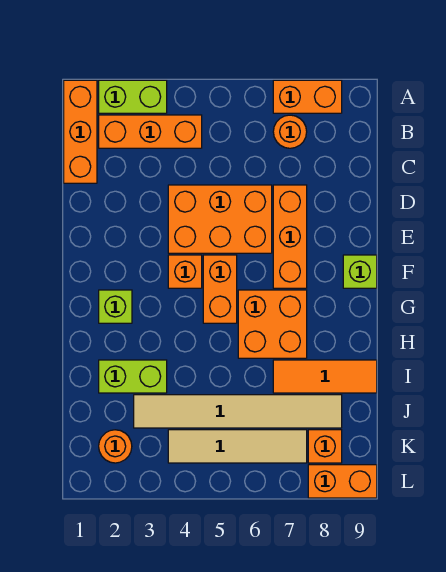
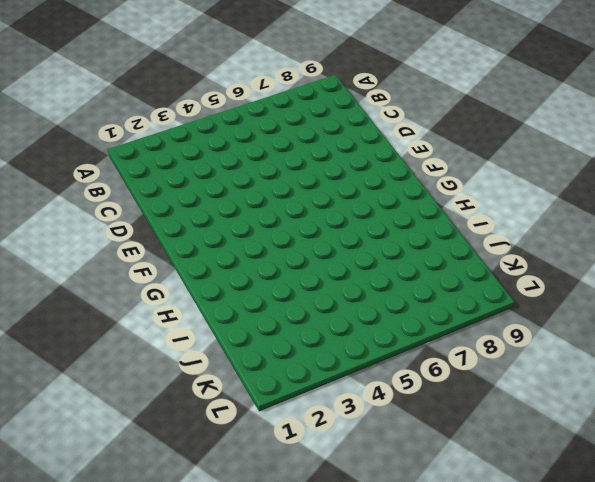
none -> orange brick A1:C1 level 1
none -> lime brick A2:A3 level 1
none -> orange brick A7:A8 level 1

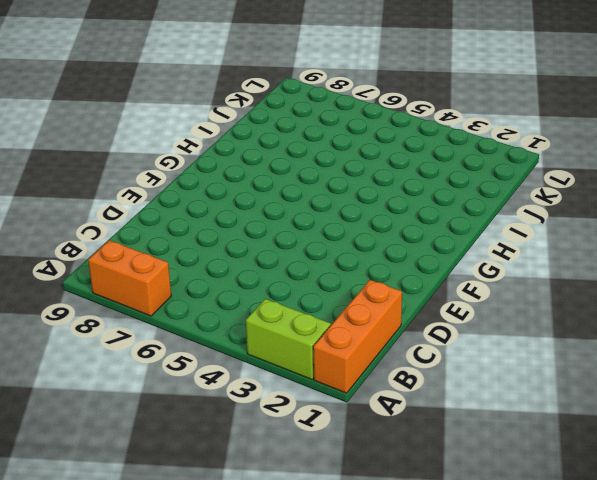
none -> orange brick B2:B4 level 1
none -> orange round brick B7 level 1
none -> orange brick D4:E6 level 1

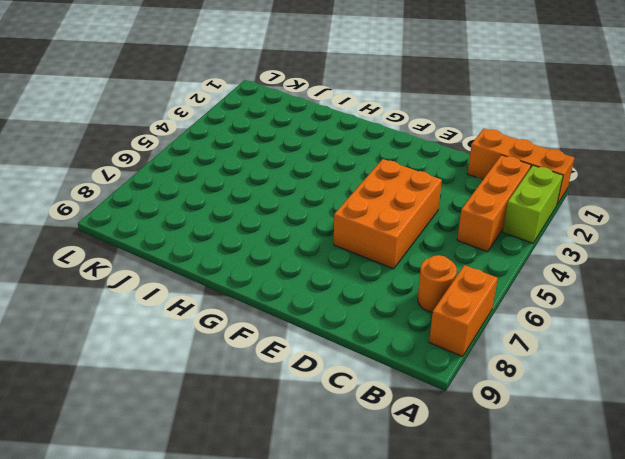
none -> orange brick D7:F7 level 1
none -> orange brick F4 level 1
none -> orange brick F5:G5 level 1

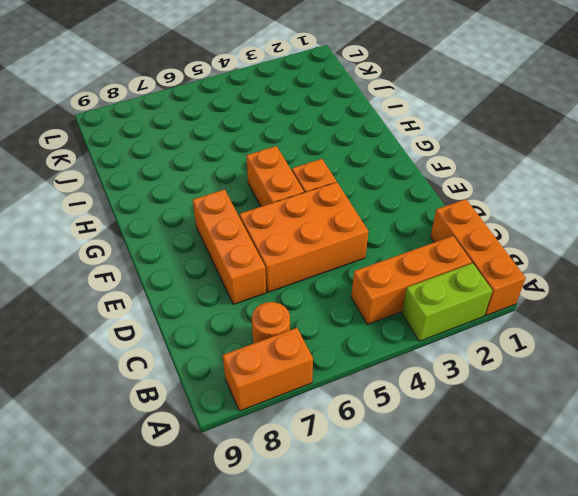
none -> lime brick F9 level 1
none -> lime brick G2 level 1
none -> orange brick G6:H7 level 1

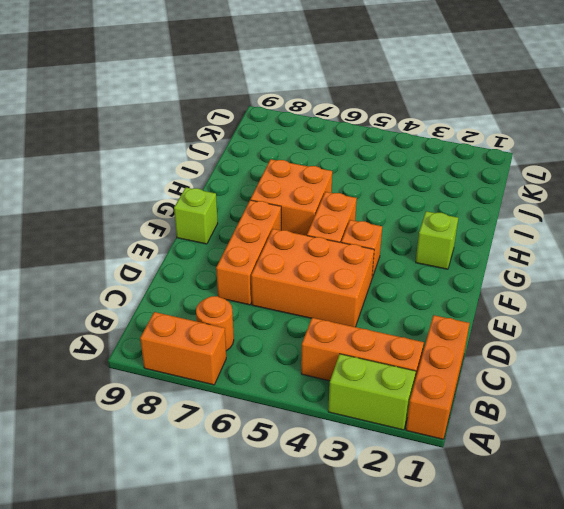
none -> lime brick I2:I3 level 1
none -> orange tile I7:I9 level 1
none -> tan tile J3:J8 level 1

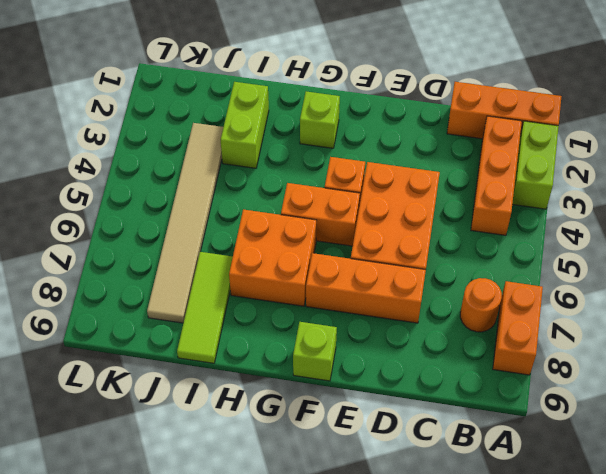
lime tile I7:I9 level 1 -> orange tile I7:I9 level 1
none -> orange round brick K2 level 1
none -> tan tile K4:K7 level 1
none -> orange brick K8 level 1

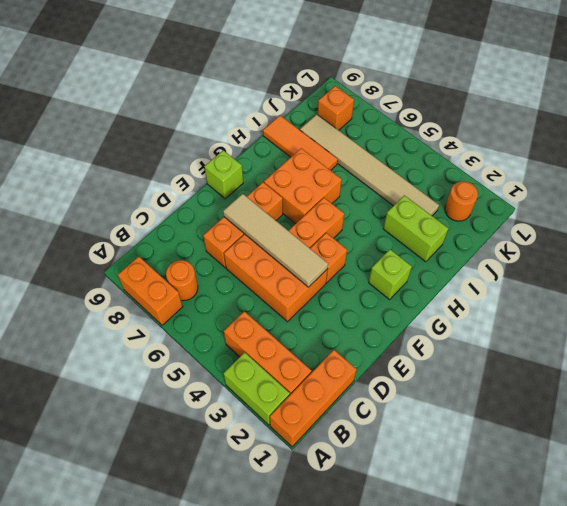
tan tile E4:E7 level 2 -> tan tile K4:K7 level 1
none -> orange brick L8:L9 level 1

